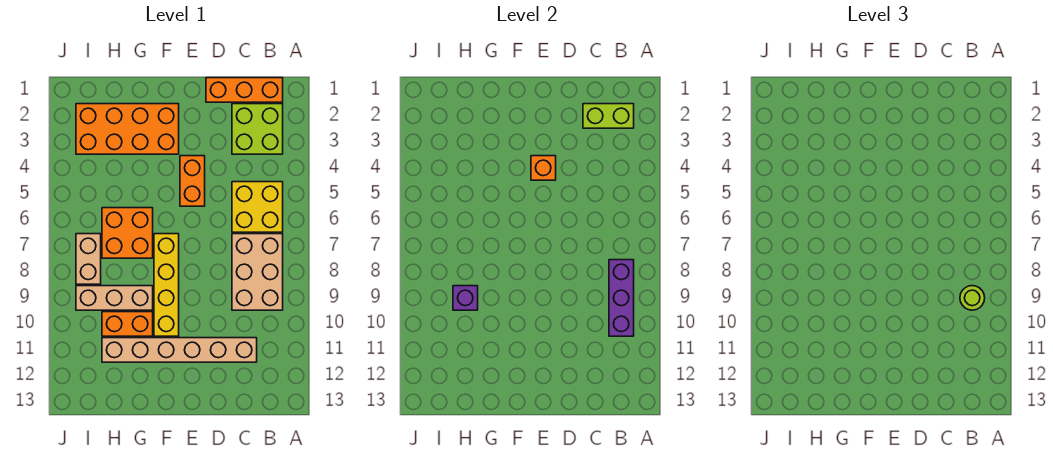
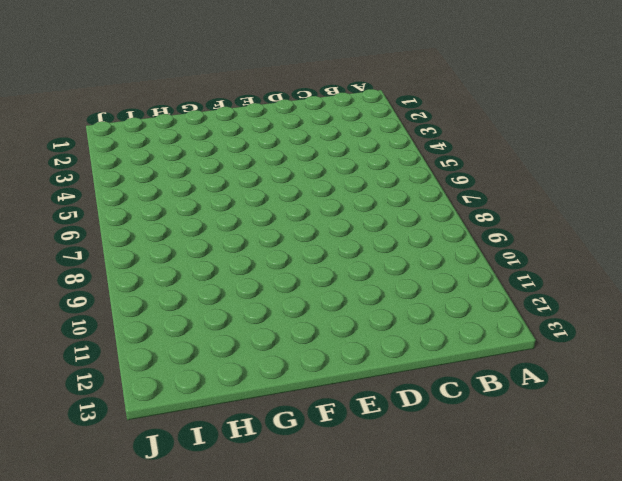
none -> orange brick B1:D1 level 1
none -> lime brick B2:C3 level 1
none -> yellow brick B5:C6 level 1

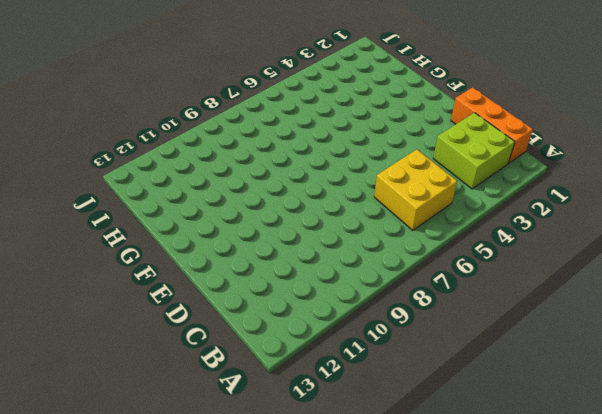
none -> tan brick B7:C9 level 1
none -> tan brick C11:H11 level 1
none -> orange brick E4:E5 level 1

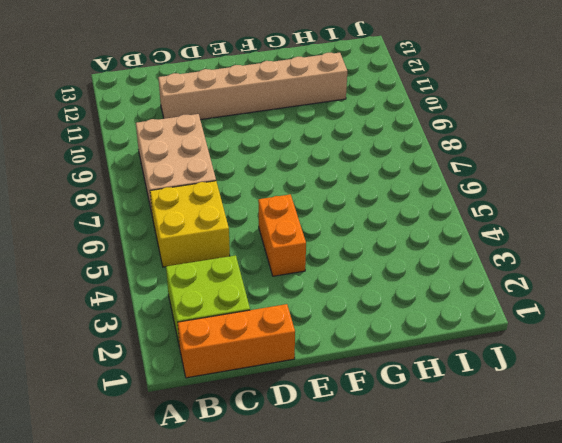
none -> orange brick F2:I3 level 1
none -> yellow brick F7:F10 level 1
none -> orange brick G6:H7 level 1

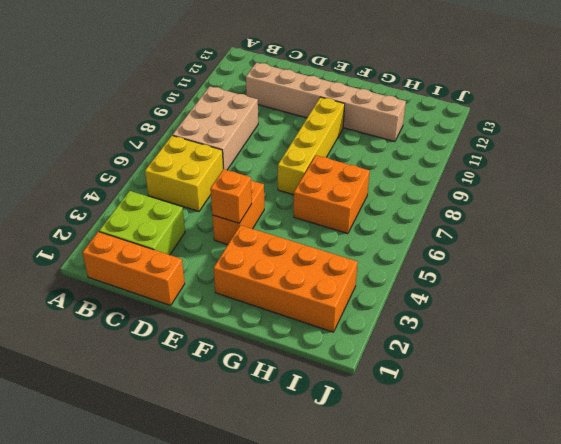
none -> tan brick G9:I9 level 1
none -> orange brick G10:H10 level 1
none -> tan brick I7:I8 level 1

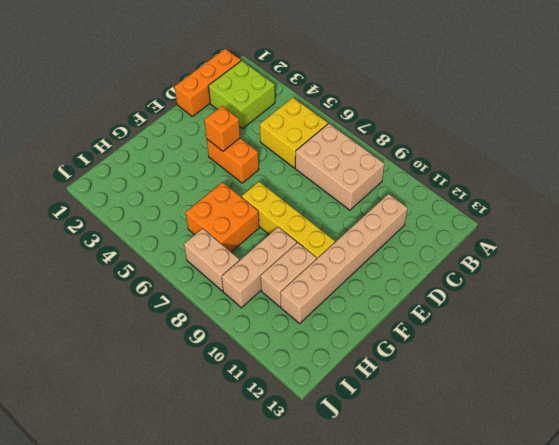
tan brick G10:H10 level 1 -> orange brick G10:H10 level 1
none -> orange brick F2:I3 level 1
none -> lime brick B2:C2 level 2
none -> purple brick B8:B10 level 2

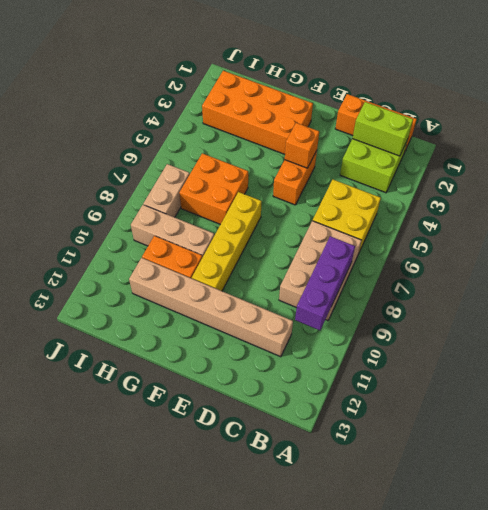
none -> purple brick H9 level 2
none -> lime round brick B9 level 3

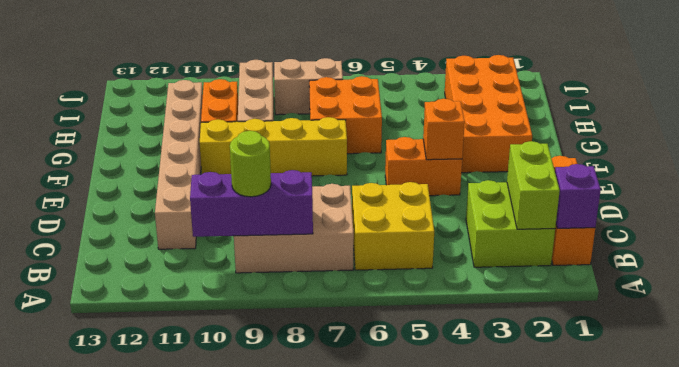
purple brick B1 level 2 -> purple brick H9 level 2

